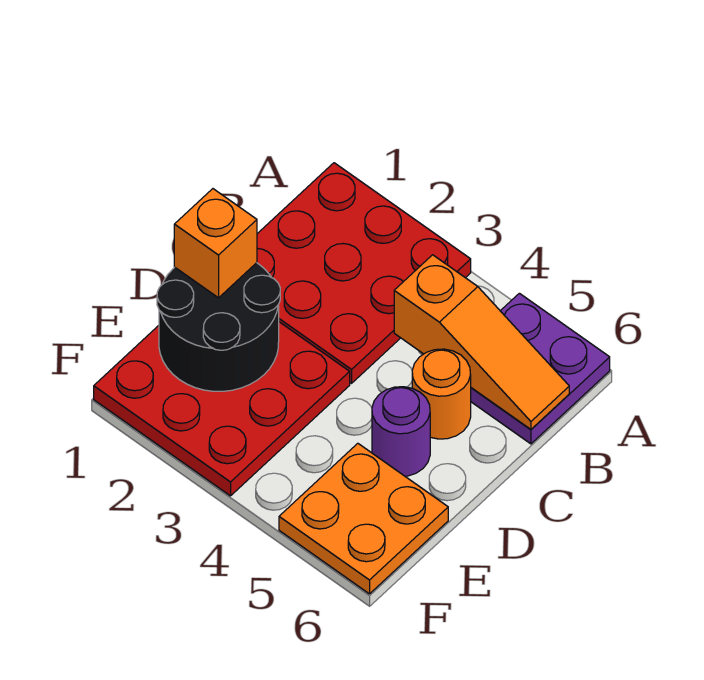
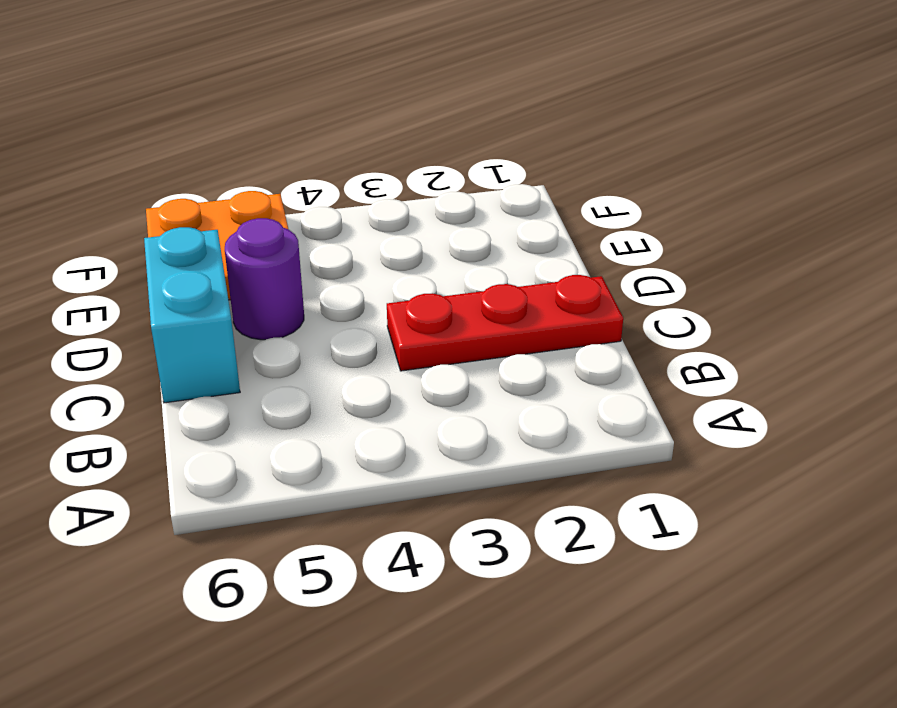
red plate C1:C3 level 1 -> red plate A1:C3 level 1
cyan brick C6:D6 level 1 -> none
none -> purple plate A5:B6 level 1
none -> orange round brick C5 level 1

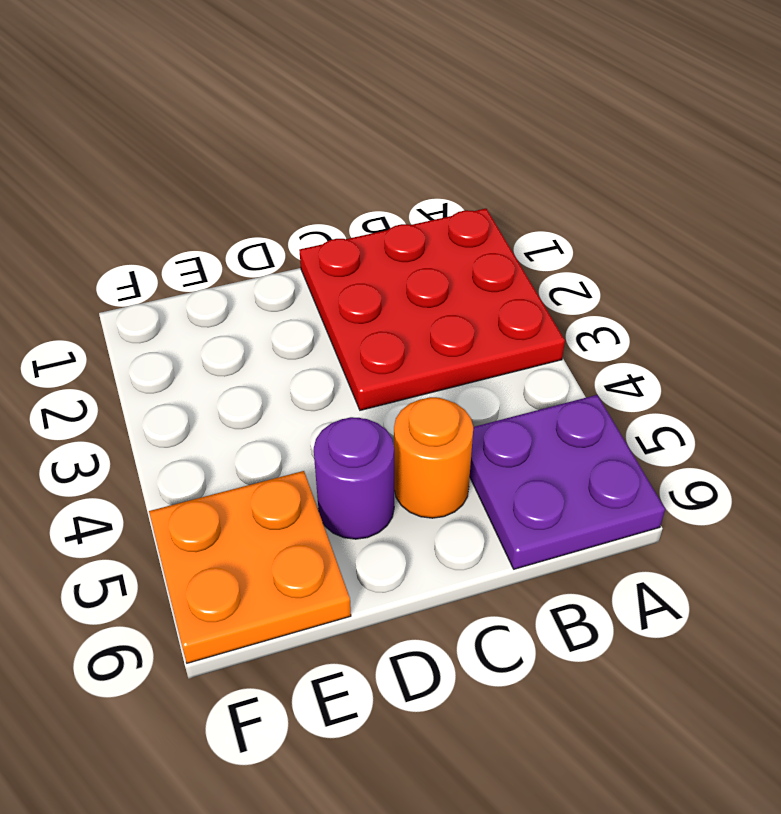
none -> red plate D1:F3 level 1
none -> orange slope B4:B6 level 2 top 4

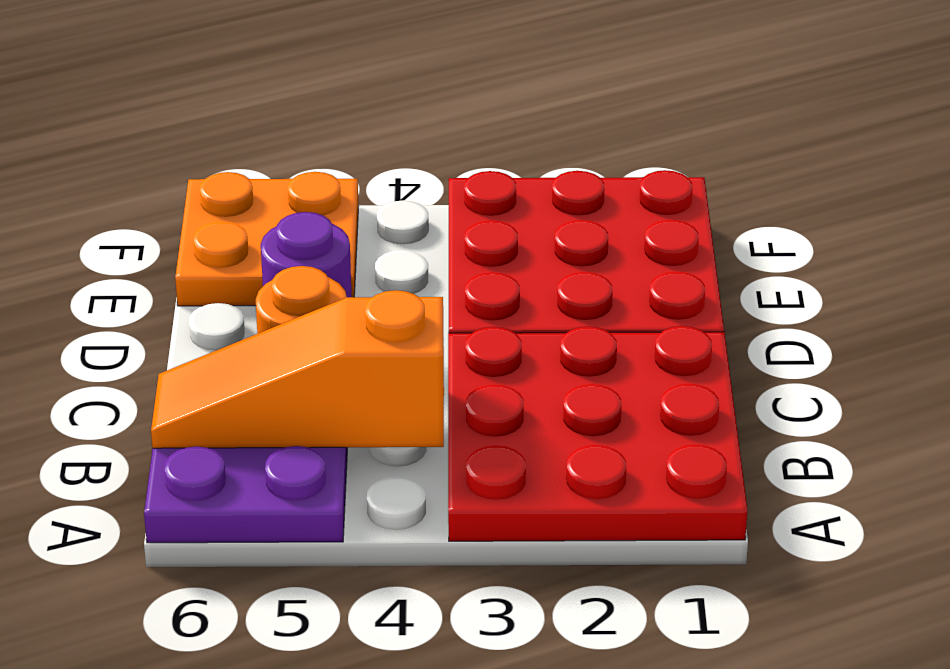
none -> black round brick D1:E2 level 2
none -> orange brick D1 level 3

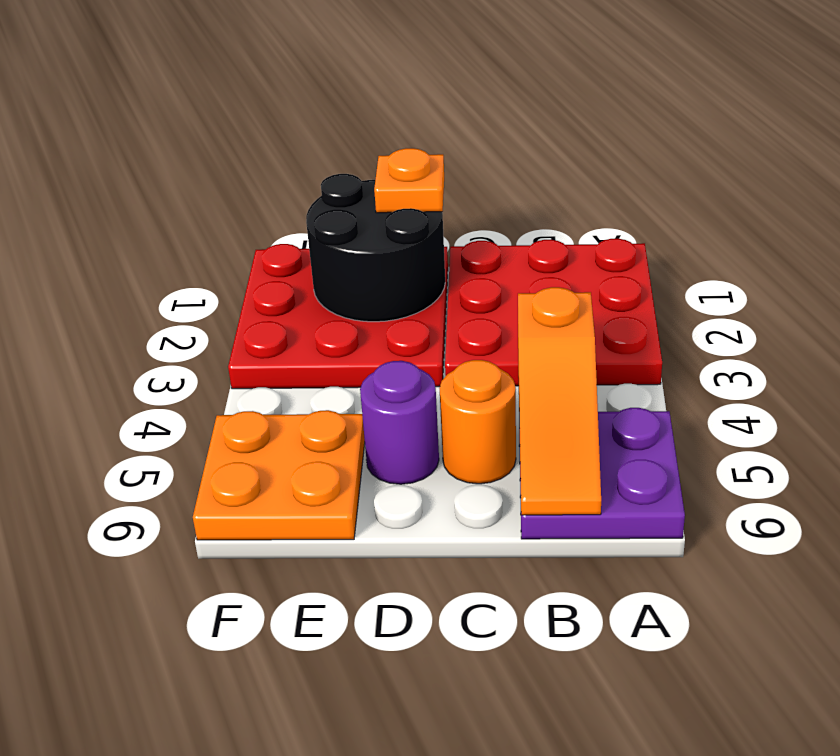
orange plate D1 level 3 -> orange brick D1 level 3

